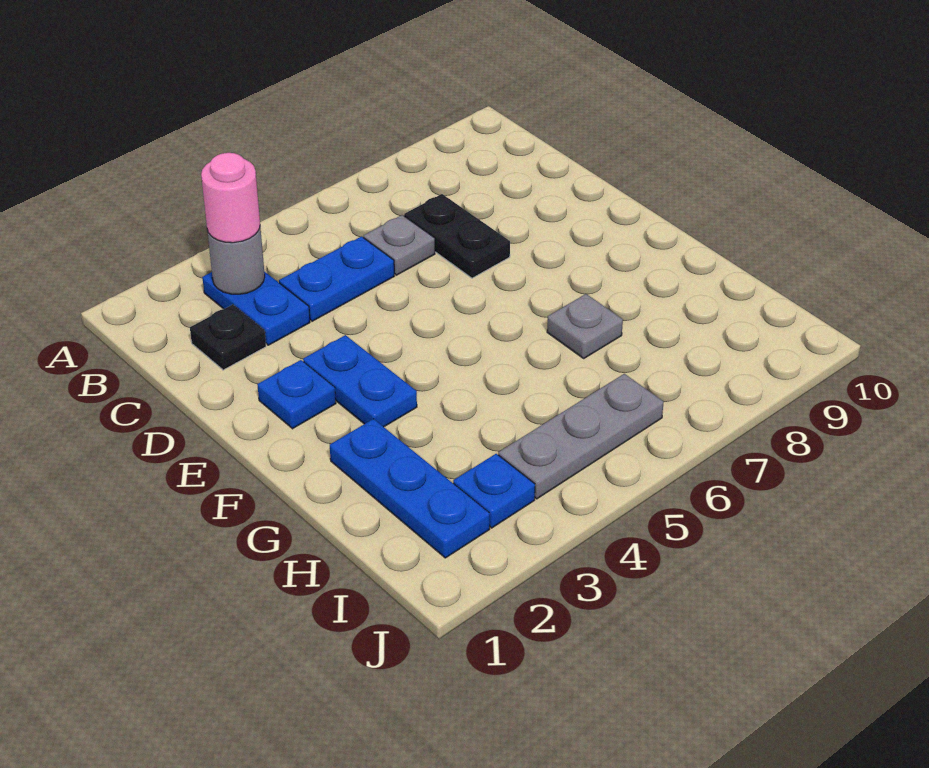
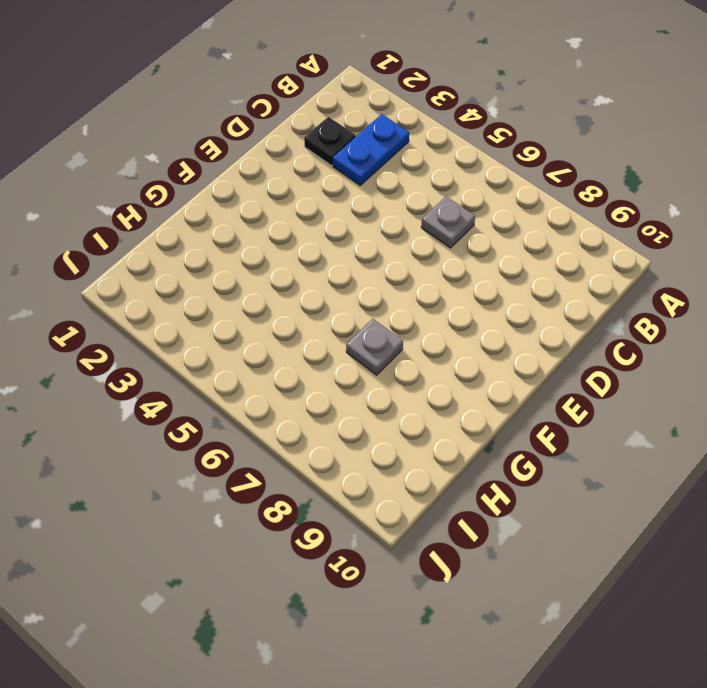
none -> blue plate C4:C5 level 1
none -> black plate C7:D7 level 1
none -> blue plate E2 level 1

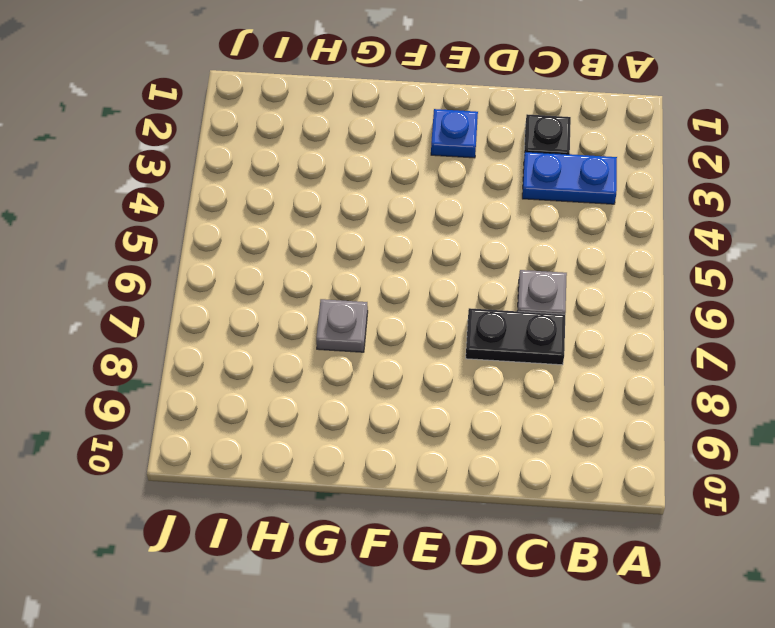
none -> blue plate C4:C5 level 1
none -> blue plate E3:F3 level 1
none -> blue plate G2:I2 level 1

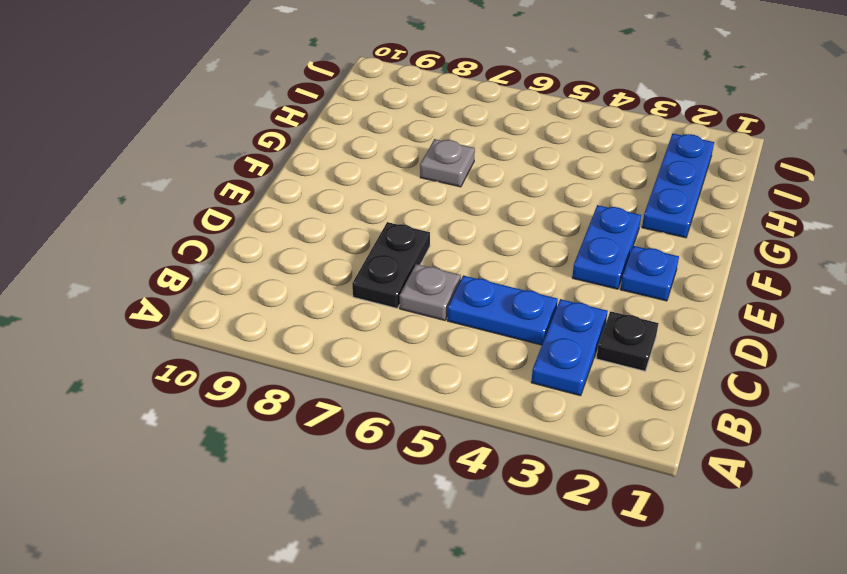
none -> blue plate I3 level 1
none -> grey plate I4:I6 level 1
none -> grey round brick B3 level 2

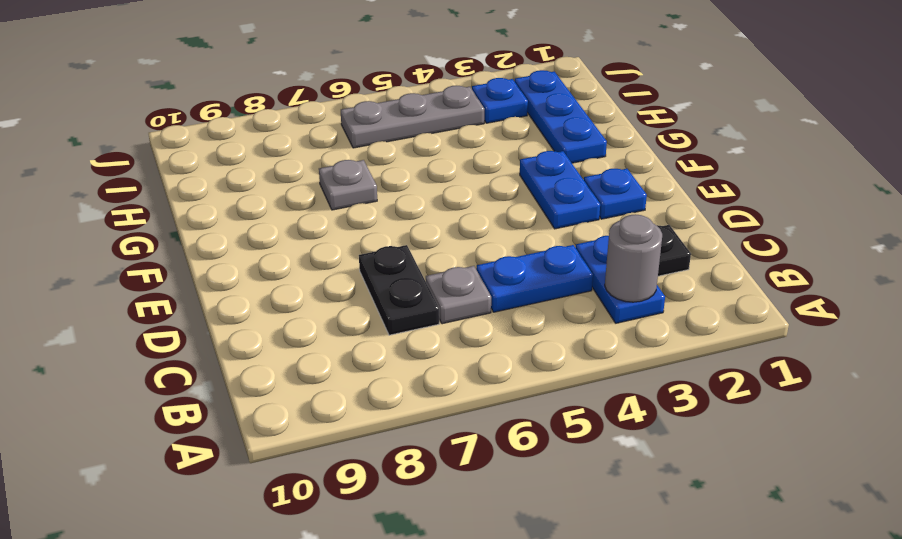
none -> pink round brick B3 level 3

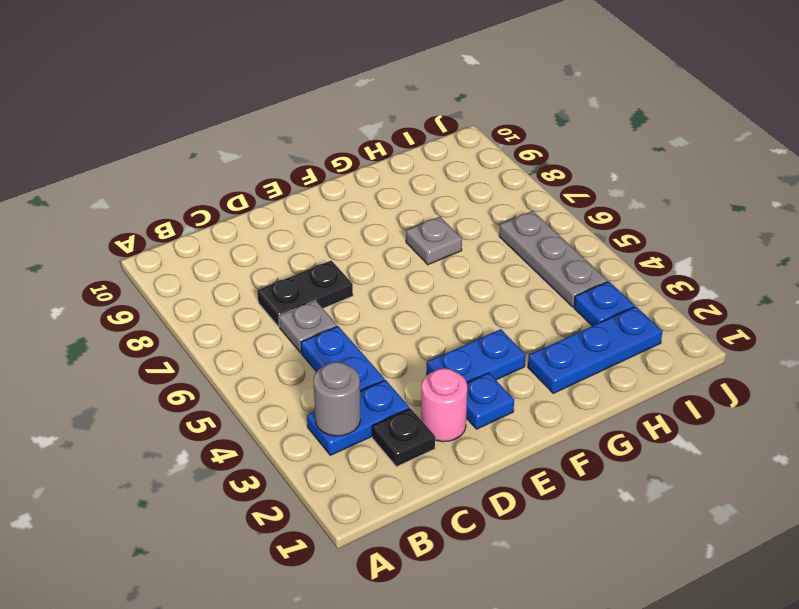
pink round brick D2 level 1 -> pink round brick B3 level 3

